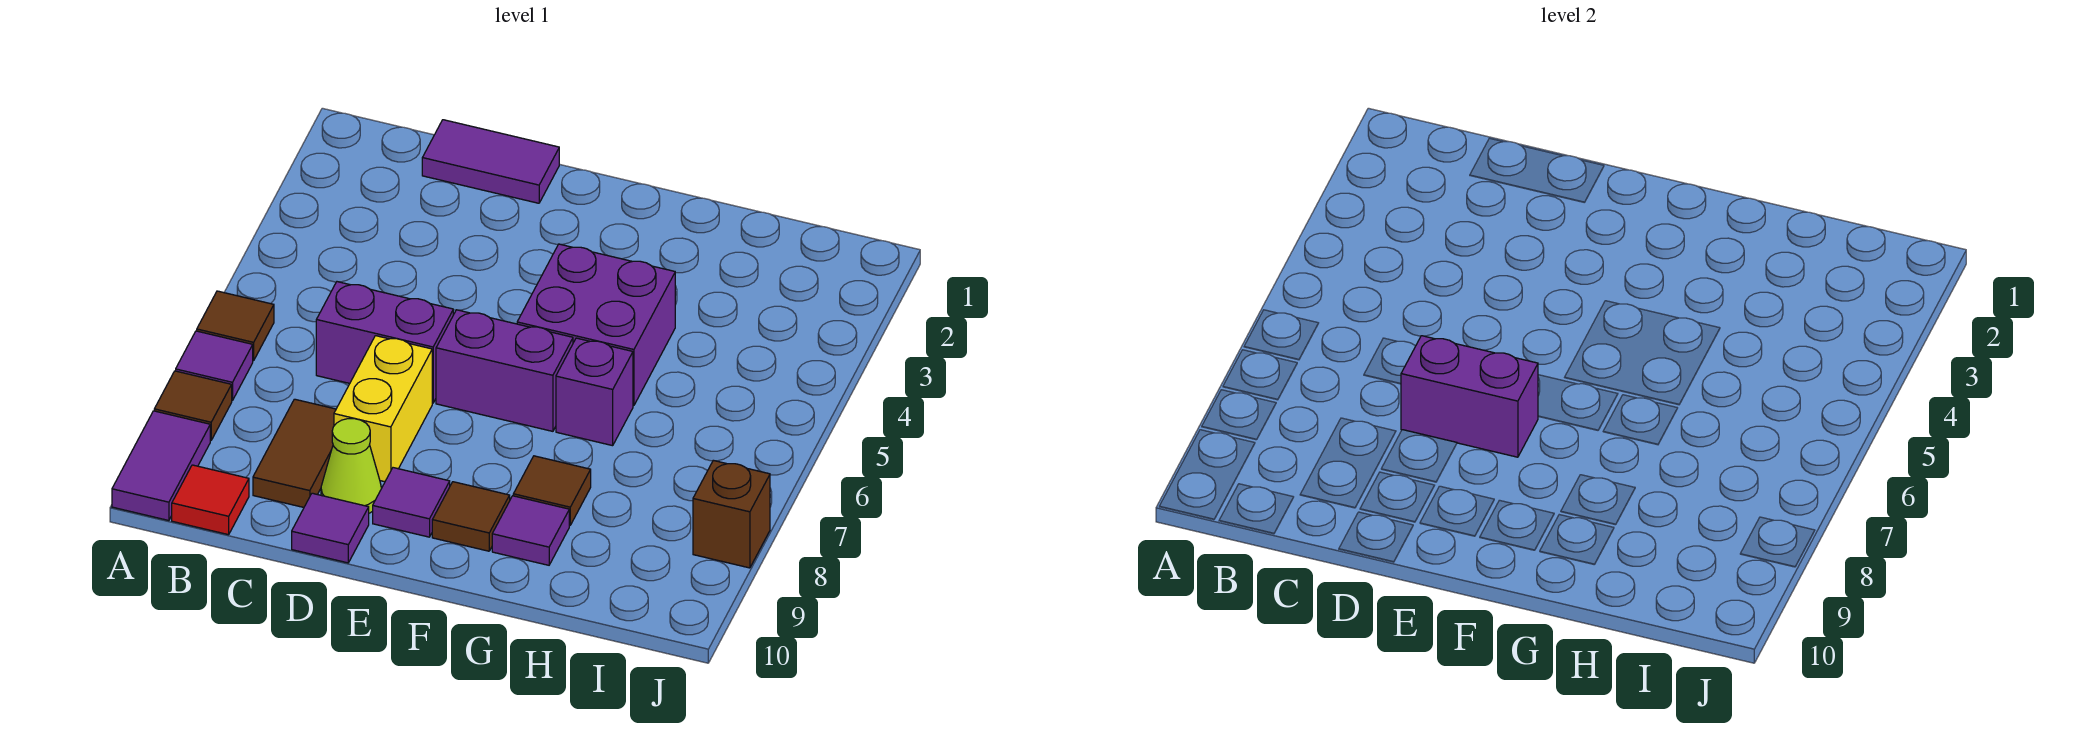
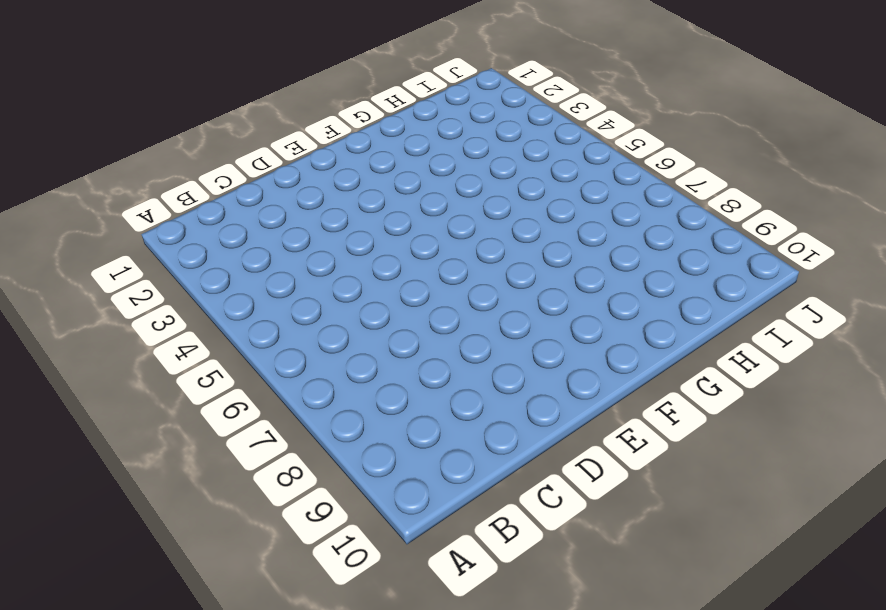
none -> brown tile A6 level 1
none -> purple tile A7 level 1
none -> brown tile A8 level 1

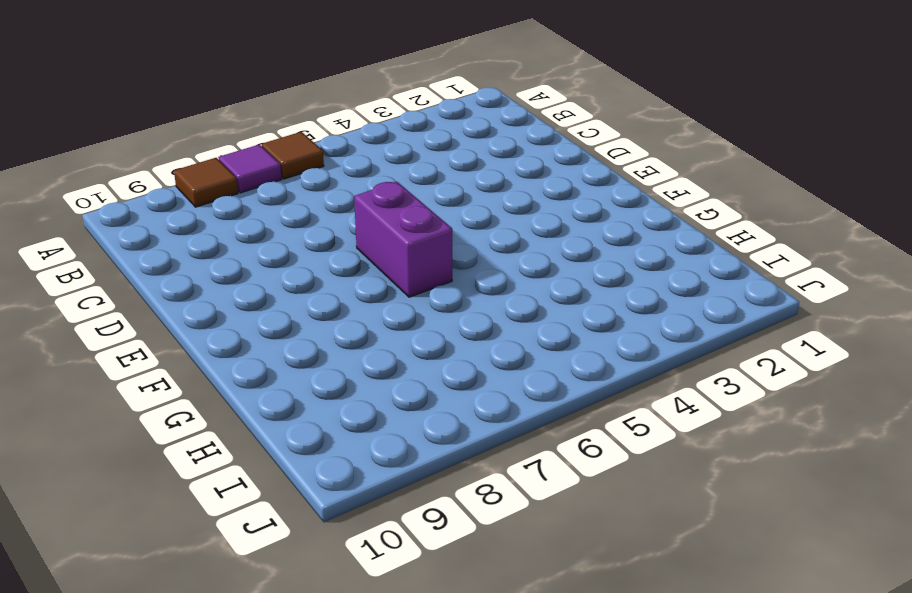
none -> purple tile A9:A10 level 1
none -> red tile B10 level 1
none -> purple tile C1:D1 level 1

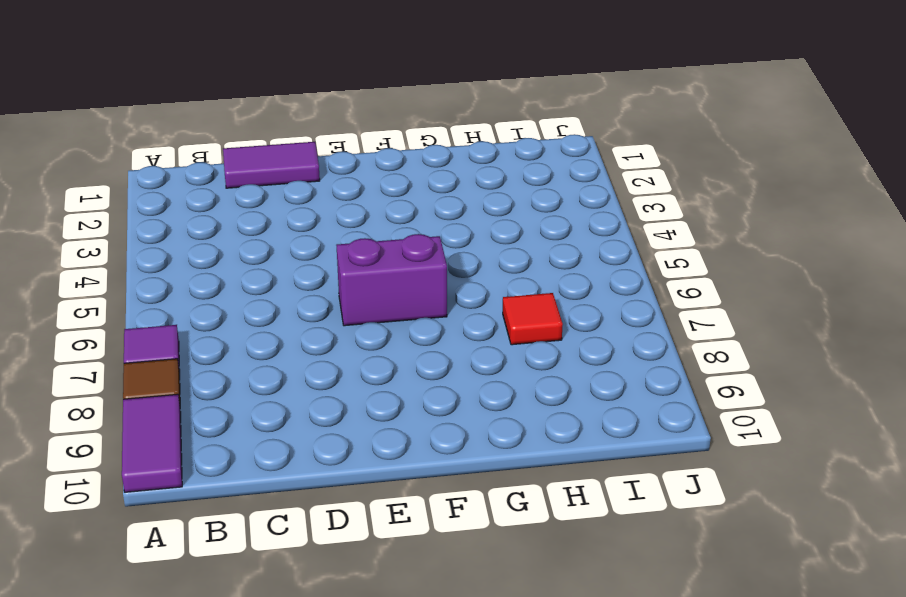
red tile H7 level 1 -> red tile B10 level 1
none -> brown tile A6 level 1
none -> purple brick C6:D6 level 1
none -> brown tile C8:C9 level 1

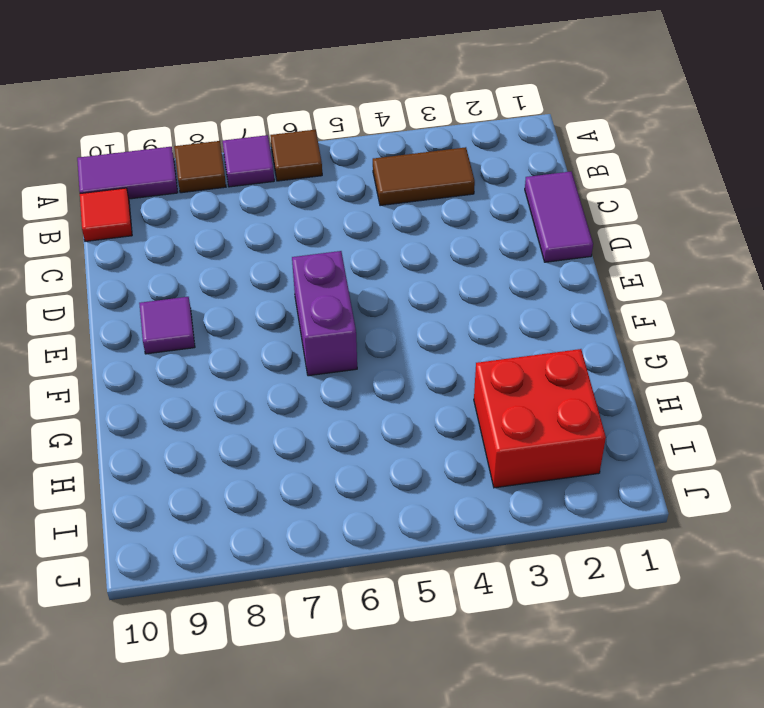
brown tile B3:B4 level 1 -> brown tile C8:C9 level 1
red brick H2:I3 level 1 -> none
none -> purple brick C6:D6 level 1
none -> yellow brick D7:D8 level 1
none -> lime cone D9 level 1

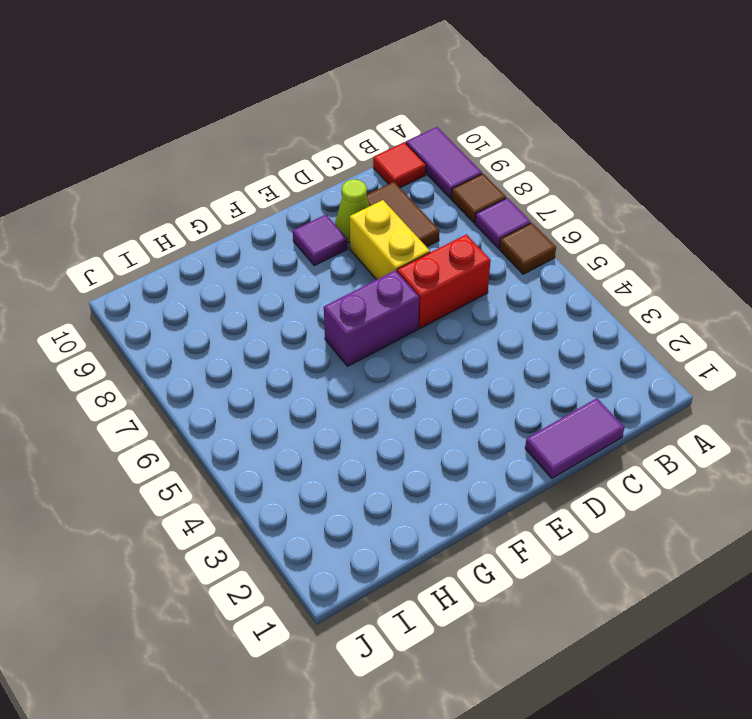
red brick C6:D6 level 1 -> purple brick C6:D6 level 1
none -> purple tile D10 level 1
none -> purple brick F4:G5 level 1
none -> brown tile F9 level 1

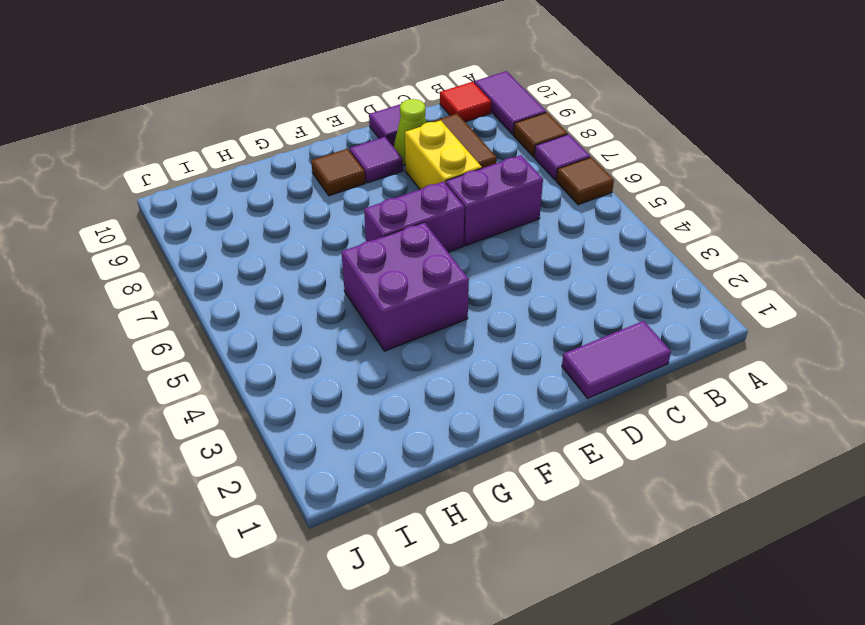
none -> purple brick G6 level 1
none -> brown tile G8 level 1
none -> purple tile G9 level 1

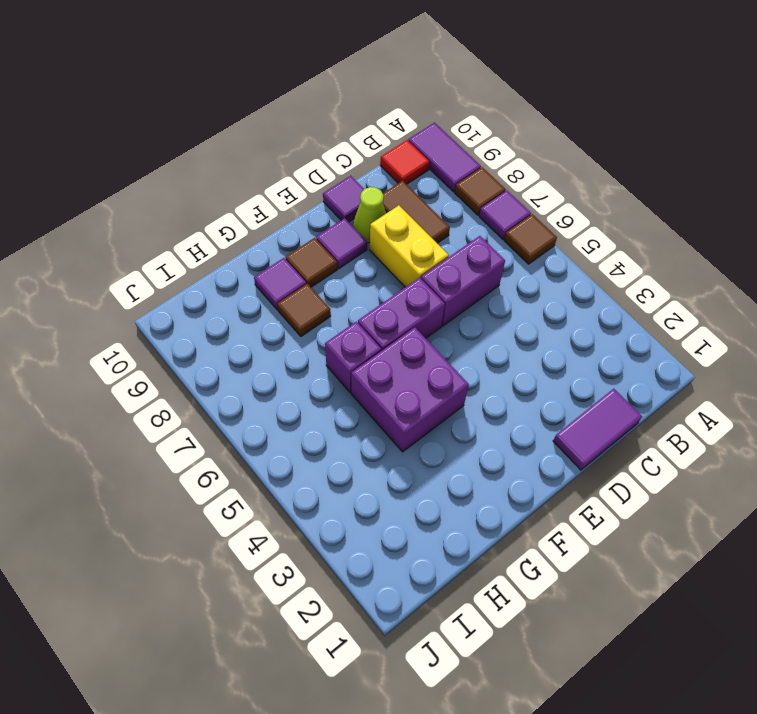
none -> brown brick J8 level 1
none -> purple brick D7:E7 level 2

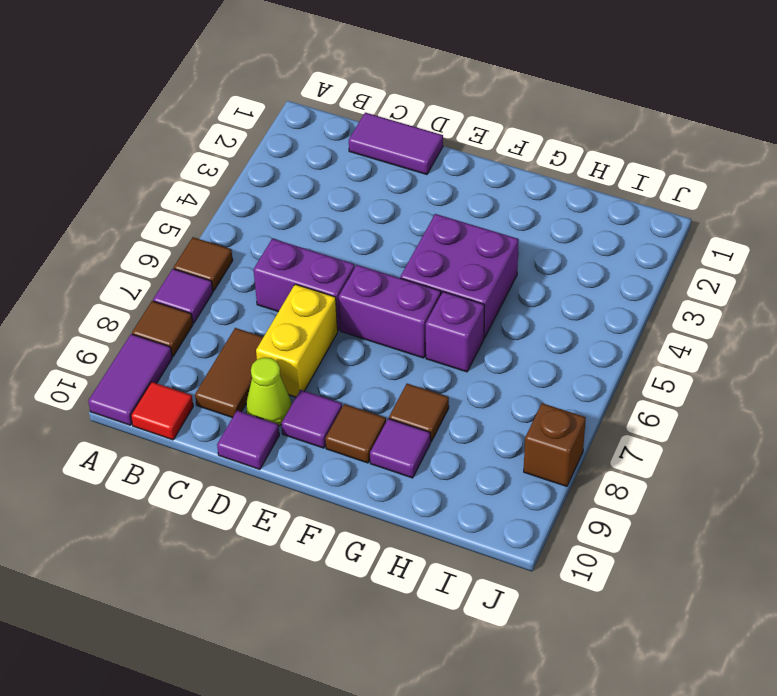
none -> purple brick D7:E7 level 2

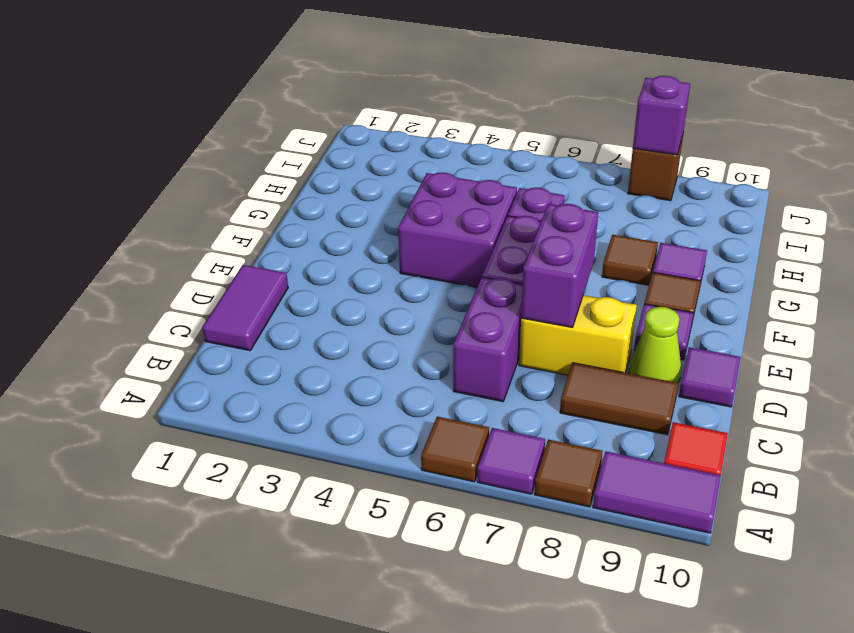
purple brick J8 level 2 -> none

